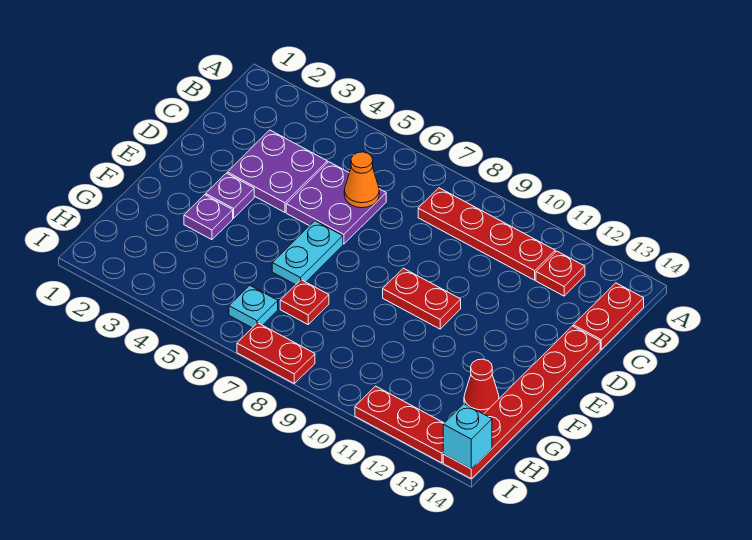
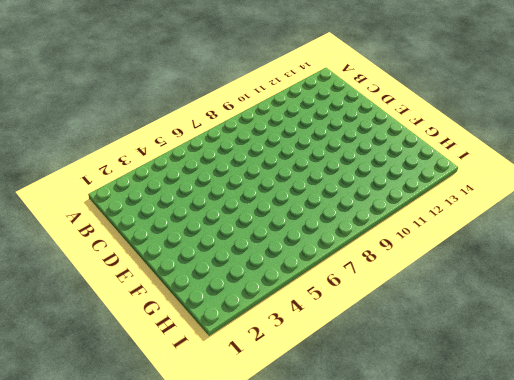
none -> red plate B8:B11 level 1
none -> red plate B12 level 1
none -> red plate B14:C14 level 1

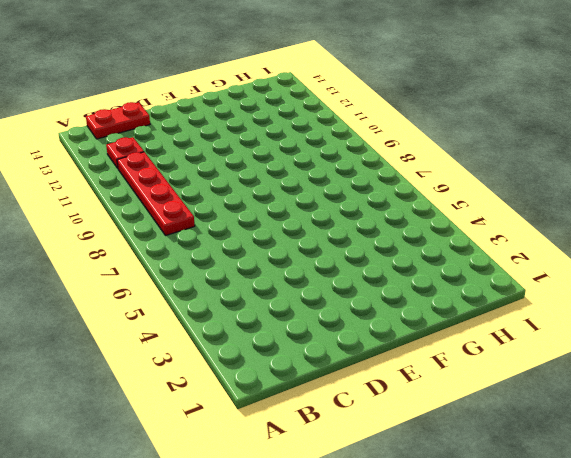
none -> purple plate C3:D4 level 1
none -> purple plate C5:D6 level 1
none -> red plate D14:I14 level 1

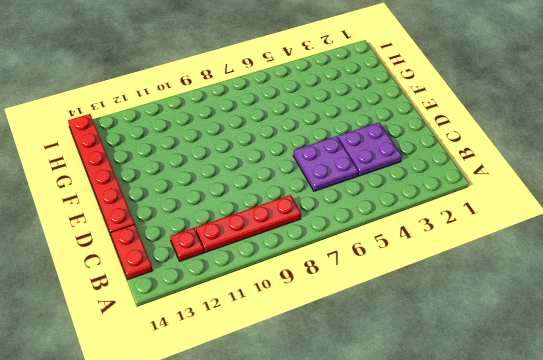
none -> purple plate E3 level 1
none -> cyan plate E6:F6 level 1
none -> red plate E9:E10 level 1

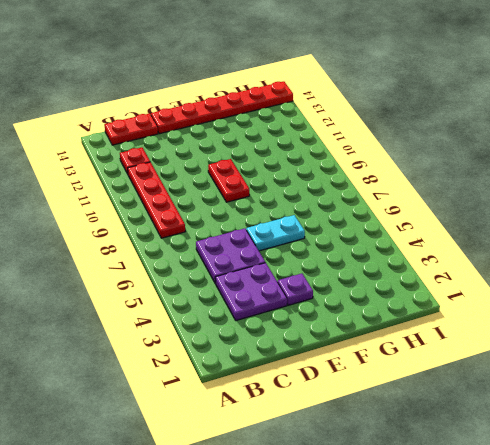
none -> purple plate F3 level 1
none -> red plate G7 level 1
none -> red cone G13 level 1

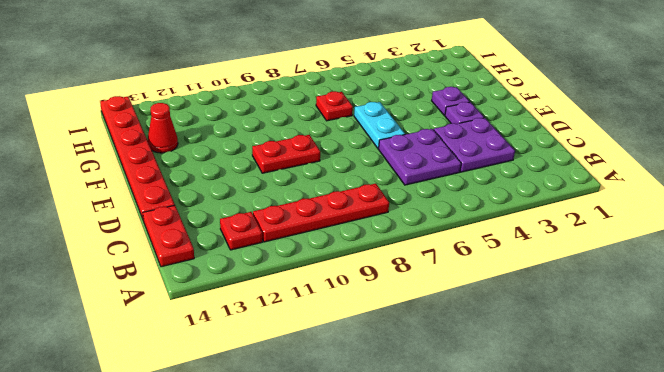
none -> cyan plate H6 level 1
none -> red plate I7:I8 level 1
none -> red plate I11:I13 level 1

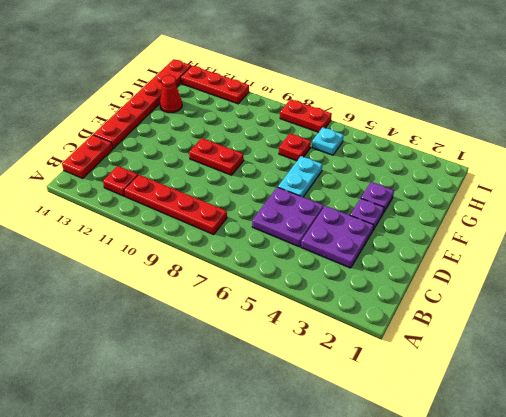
none -> orange cone C6 level 2
none -> cyan brick I14 level 2

